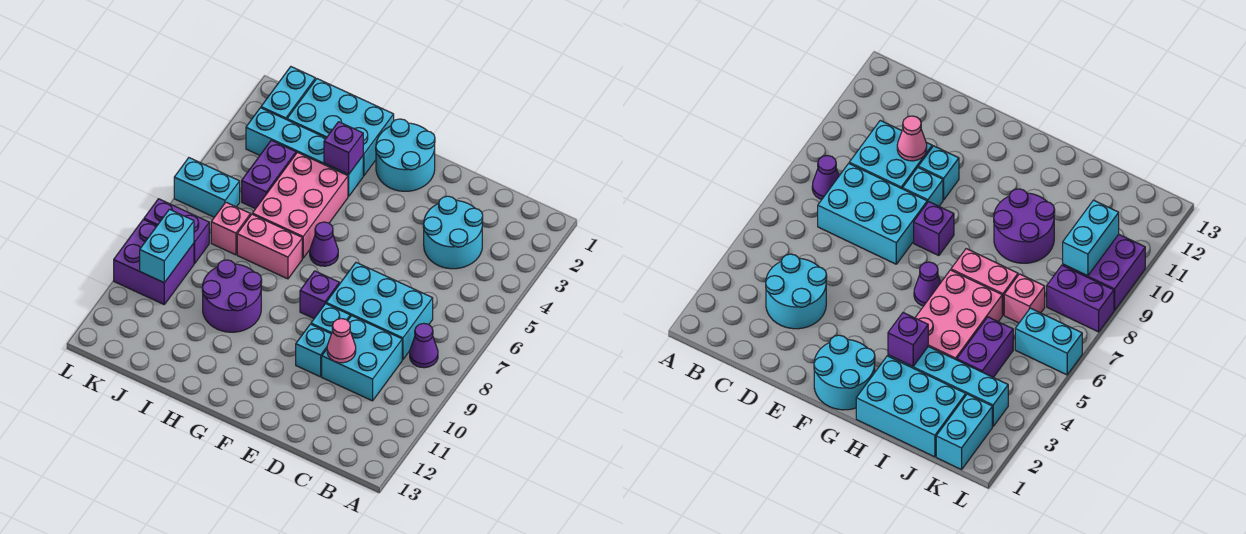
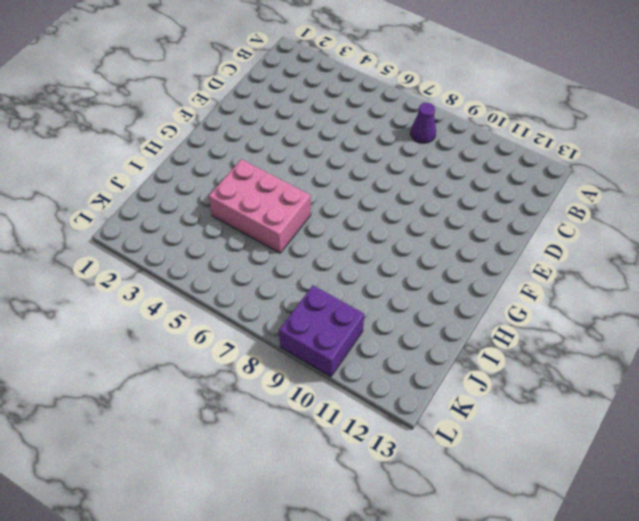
none -> cyan round brick C3:D4 level 1
none -> cyan brick C7:E8 level 1
none -> cyan brick C9:D10 level 1

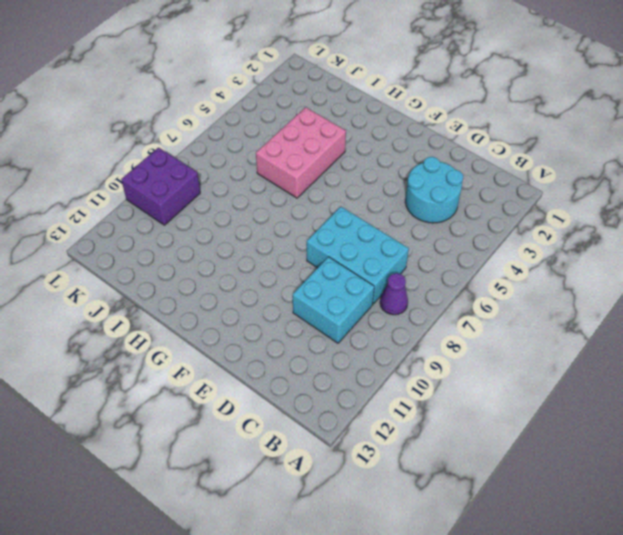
none -> cyan brick E9 level 1
none -> cyan brick E10 level 1
none -> cyan round brick F1:G2 level 1

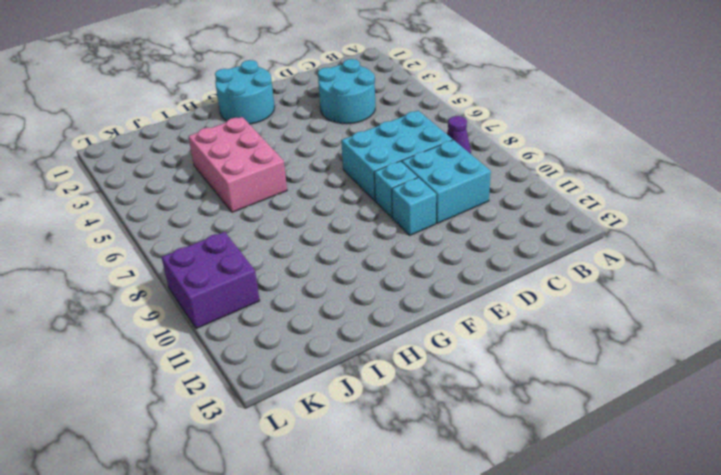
none -> purple brick F8 level 1
none -> purple cone G6 level 1
none -> cyan brick H1:J2 level 1

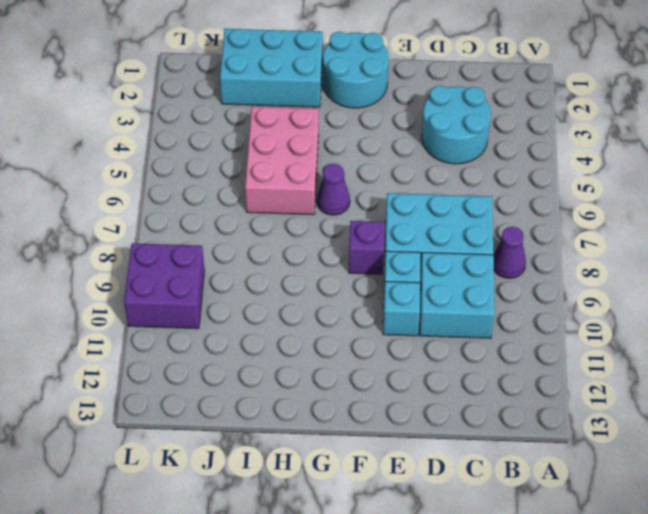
none -> cyan brick H3:K3 level 1
none -> pink brick H7:I7 level 1
none -> purple round brick H9:I10 level 1

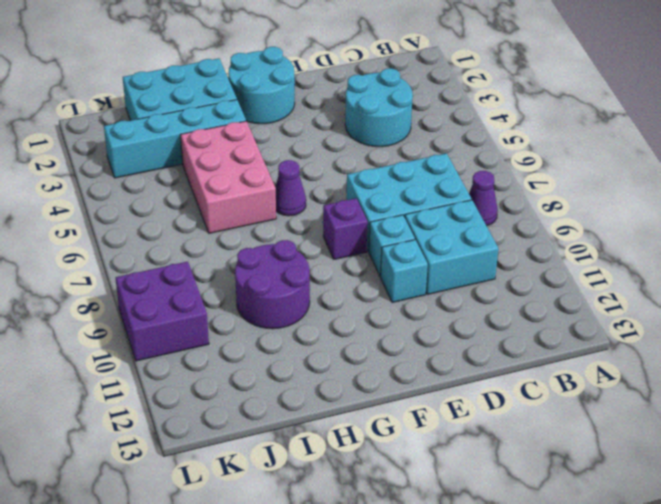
none -> pink brick H7:I7 level 1
none -> purple brick J4:J5 level 1
none -> pink brick J7 level 1

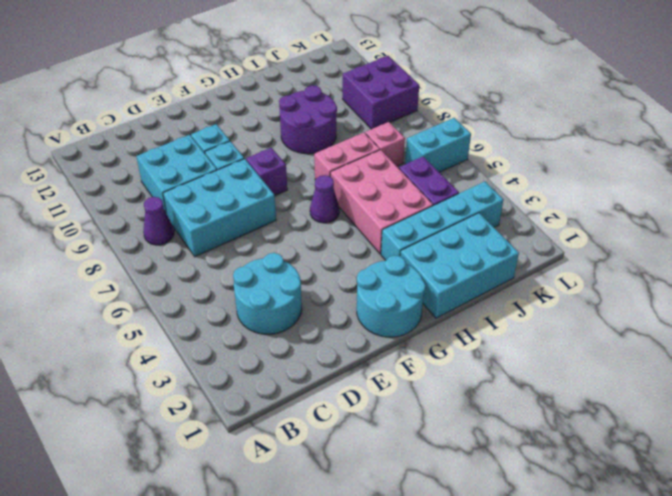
none -> cyan brick K1:K2 level 1
none -> purple brick K8:L8 level 1
none -> pink cone D10 level 2

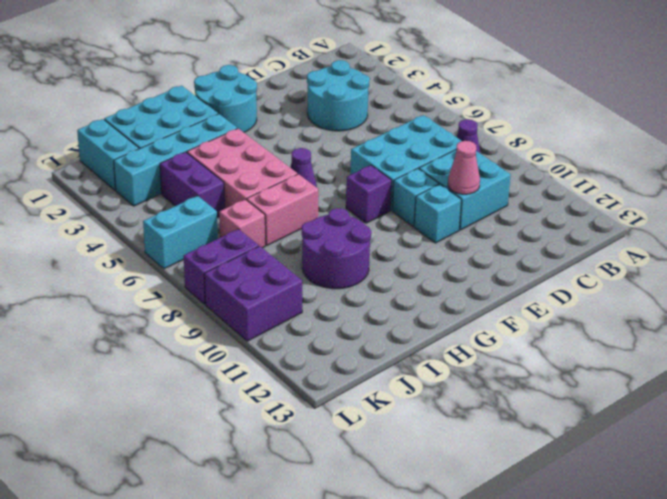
none -> purple brick H3 level 2
none -> cyan brick K9:K10 level 2

